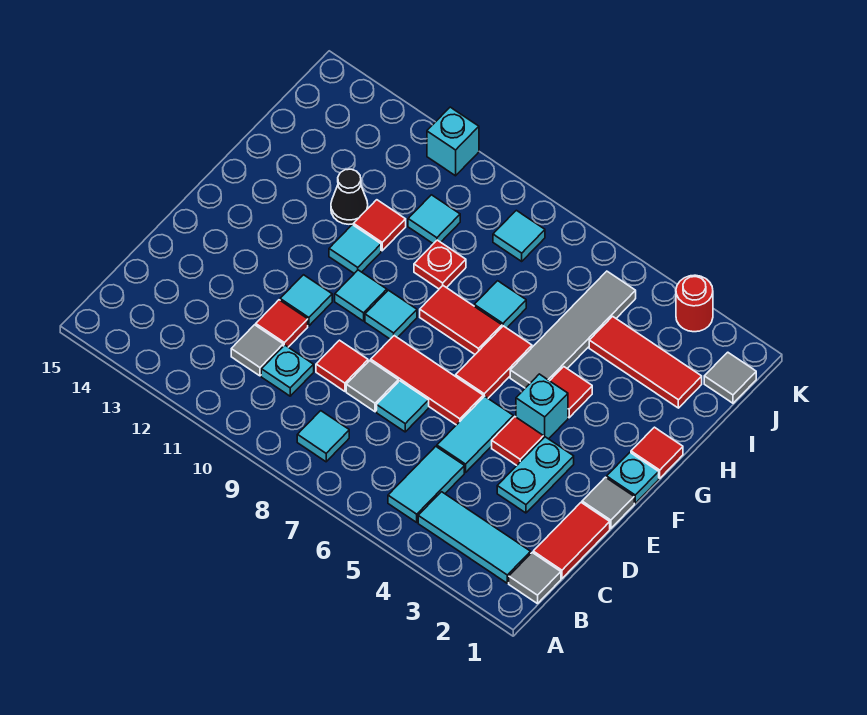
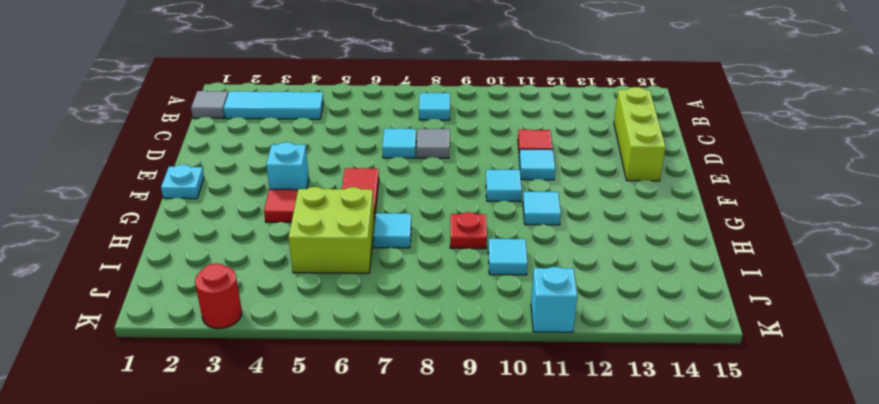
lime brick C14:E14 level 1 -> none
lime brick H5:I6 level 1 -> grey tile G5:J5 level 1
none -> cyan tile B5:C5 level 1
none -> red tile C1:D1 level 1
none -> cyan plate C10 level 1
none -> grey tile C11 level 1

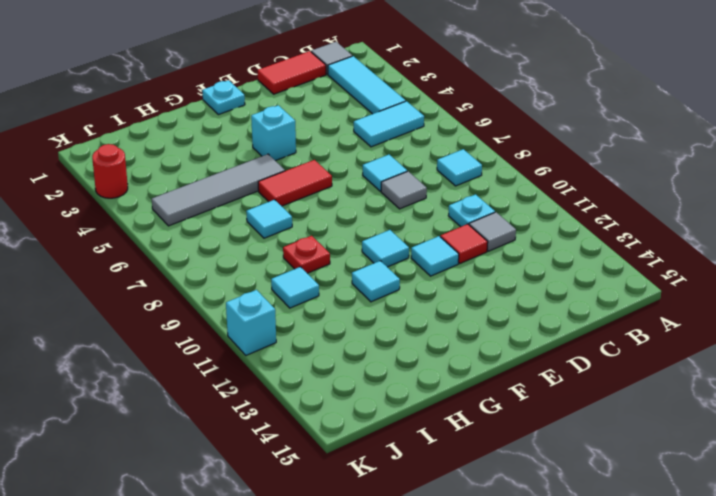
none -> cyan plate D3:E3 level 1
none -> cyan tile D5:E5 level 1
none -> red tile D9 level 1
none -> grey tile E1 level 1

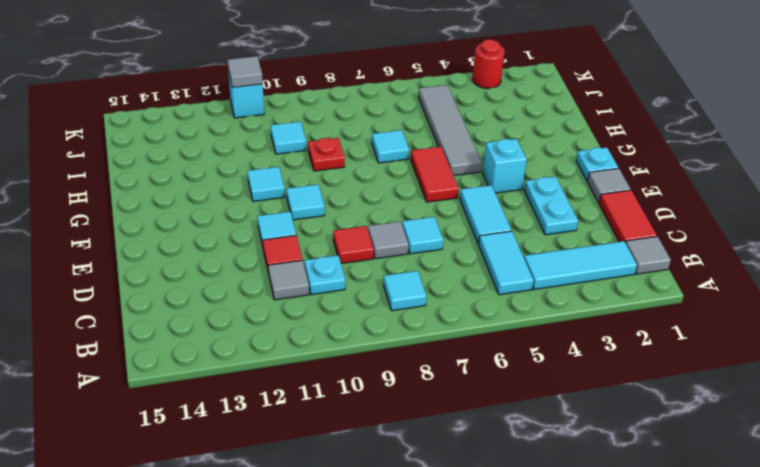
grey tile K11 level 2 -> grey tile J1 level 1
none -> red tile E4 level 1
none -> red tile E6:E8 level 1
none -> cyan tile F9 level 1
none -> red tile G1 level 1

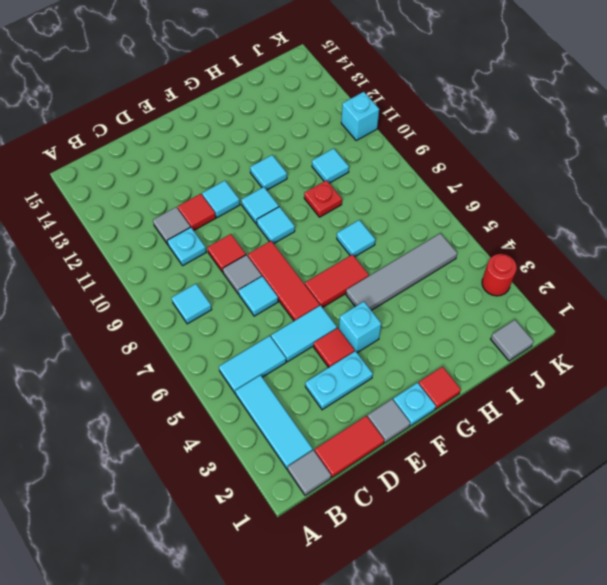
none -> red tile G4 level 1
none -> red tile G7:G8 level 1
none -> red tile H11 level 1
none -> black cone H12 level 1

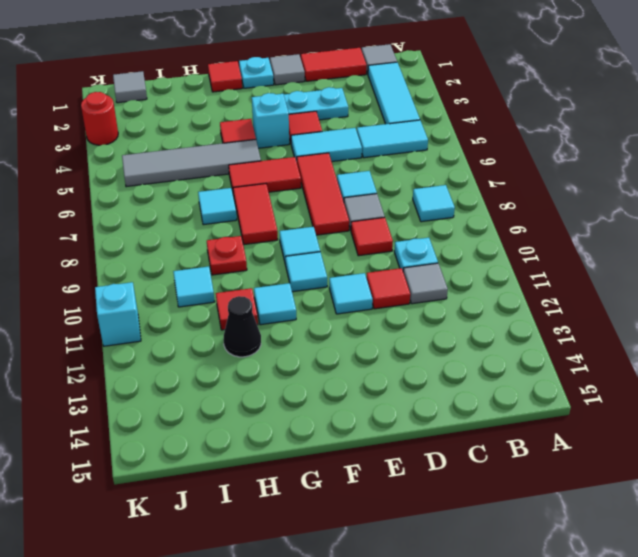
none -> red tile I2:I4 level 1
none -> cyan tile J8 level 1

